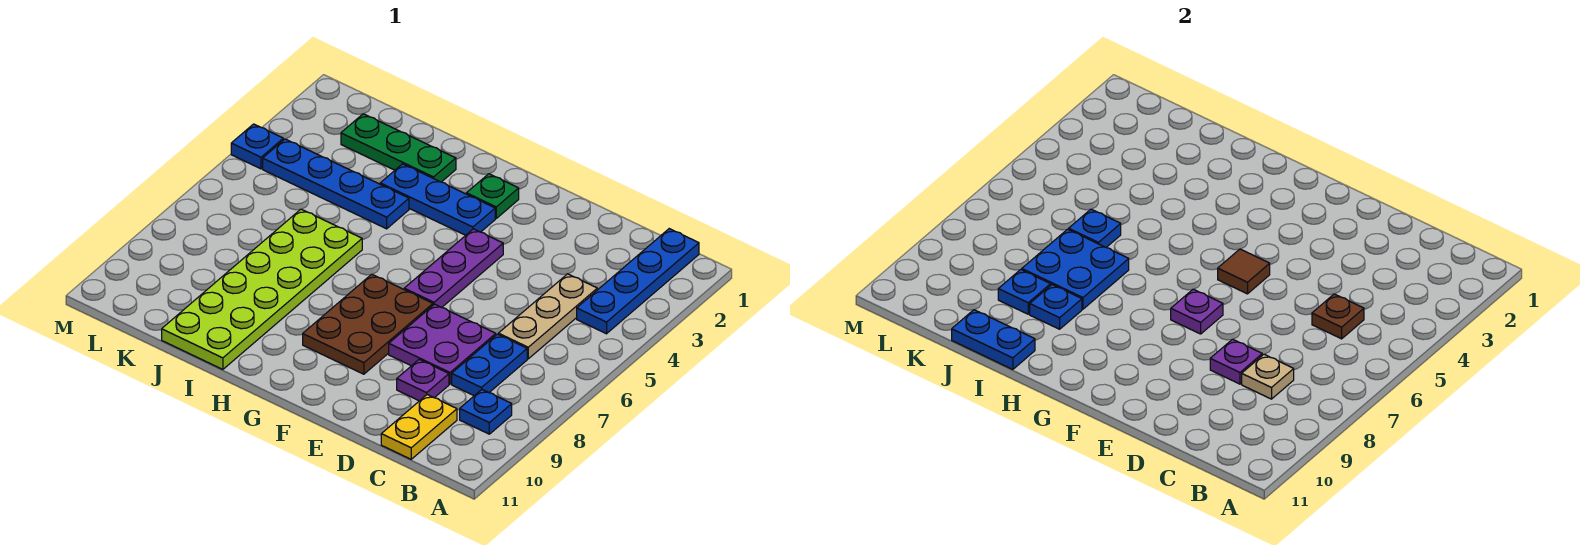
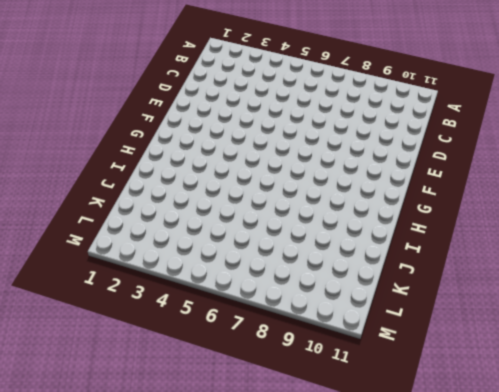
none -> blue plate B1:B4 level 1
none -> blue plate B9 level 1
none -> tan plate C4:C6 level 1

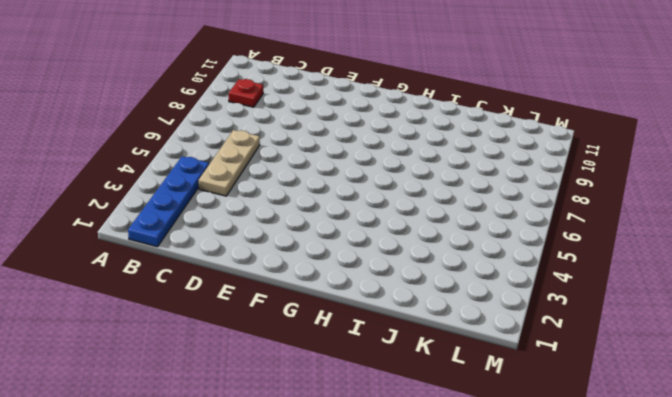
red plate B9 level 1 -> blue plate B9 level 1
none -> blue plate C7:C8 level 1
none -> yellow plate C10:C11 level 1
none -> purple plate D7:E8 level 1

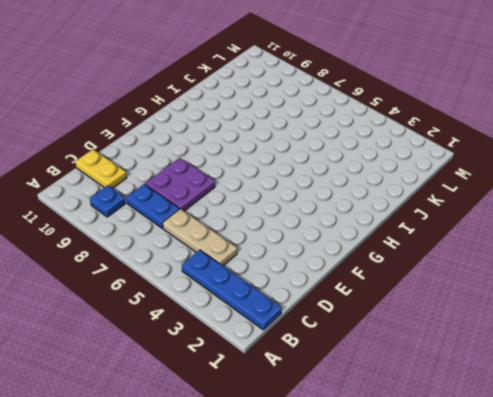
none -> purple plate D9 level 1
none -> purple plate F4:F6 level 1
none -> brown plate F7:G9 level 1

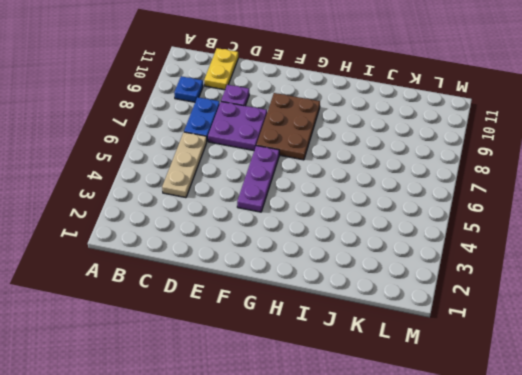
none -> blue plate B1:B4 level 1
none -> green plate G2 level 1
none -> blue plate G3:I3 level 1

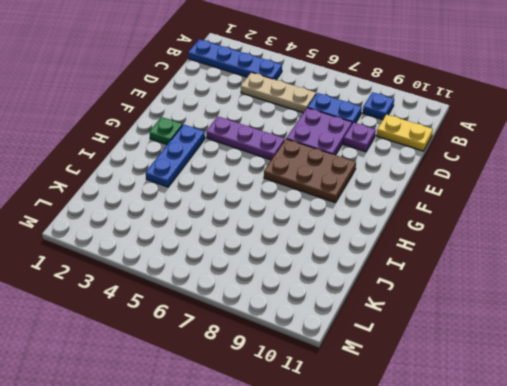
none -> green plate I2:K2 level 1
none -> blue plate I4:L4 level 1
none -> lime plate I6:J11 level 1

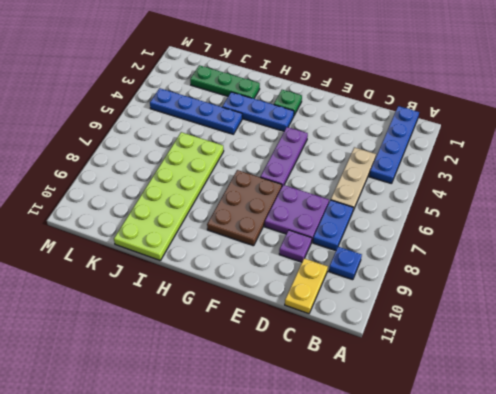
none -> blue plate M4 level 1
none -> brown plate C5 level 2
none -> tan plate C8 level 2

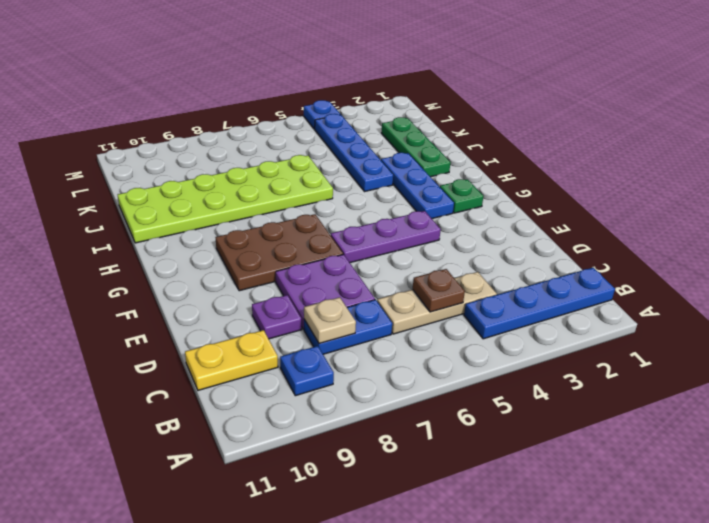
none -> purple plate D8 level 2
none -> brown tile F5 level 2
none -> purple plate F7 level 2

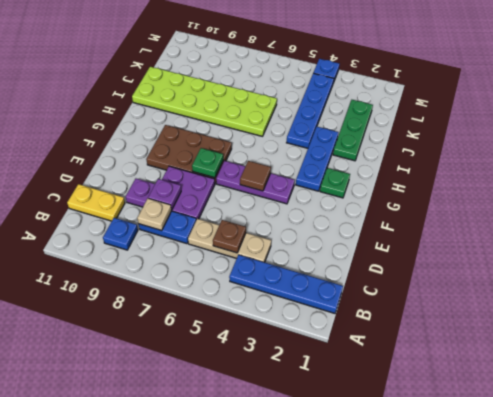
green plate F7 level 2 -> purple plate F7 level 2
none -> blue plate I7:J8 level 2
none -> blue plate I9 level 2
none -> blue plate I11:J11 level 2

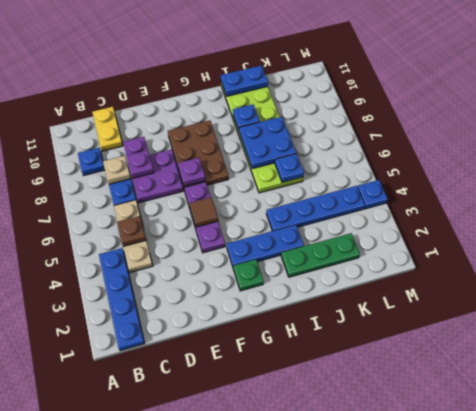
none -> blue plate J9 level 2

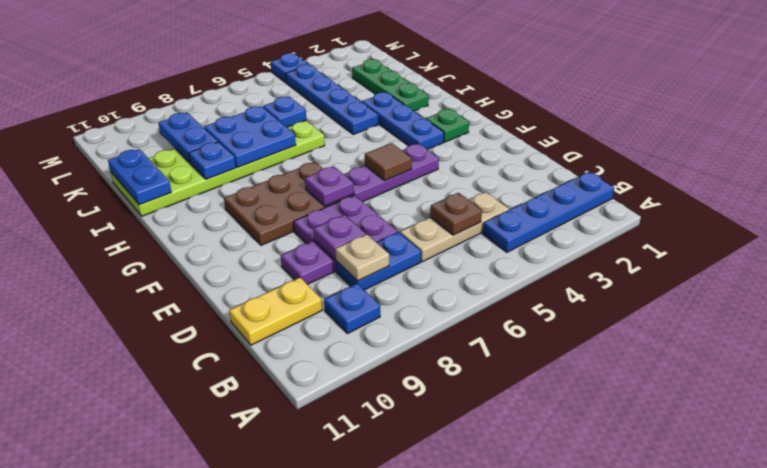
blue plate J9:K9 level 2 -> blue plate J9 level 2

